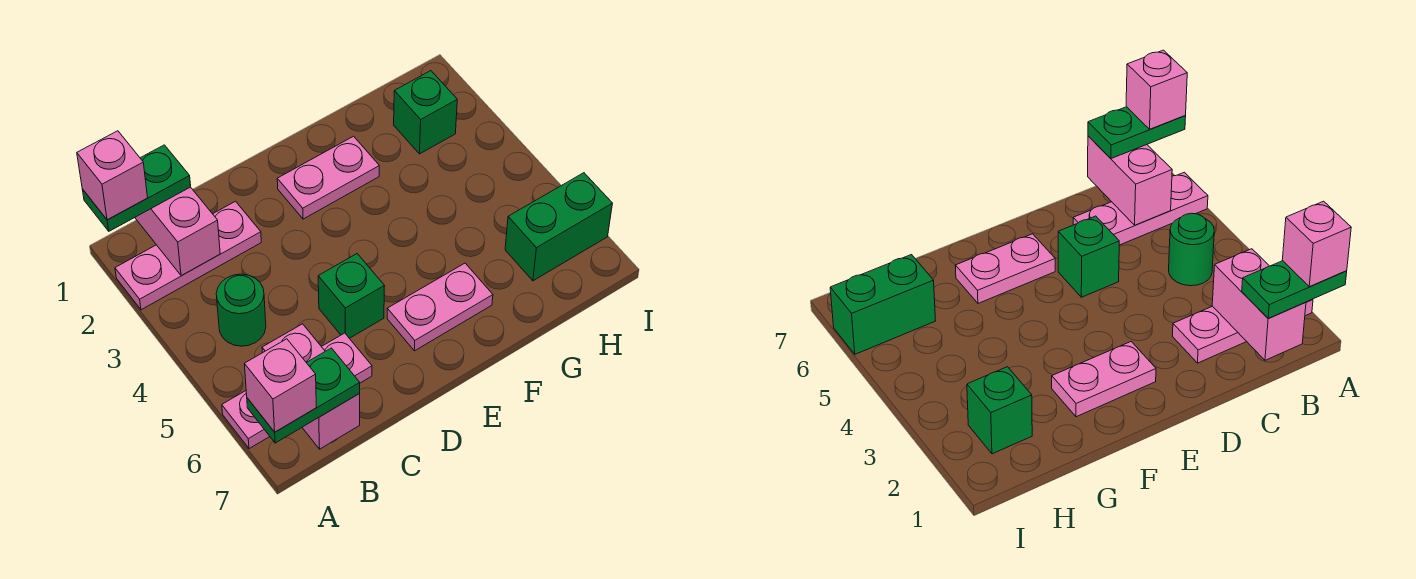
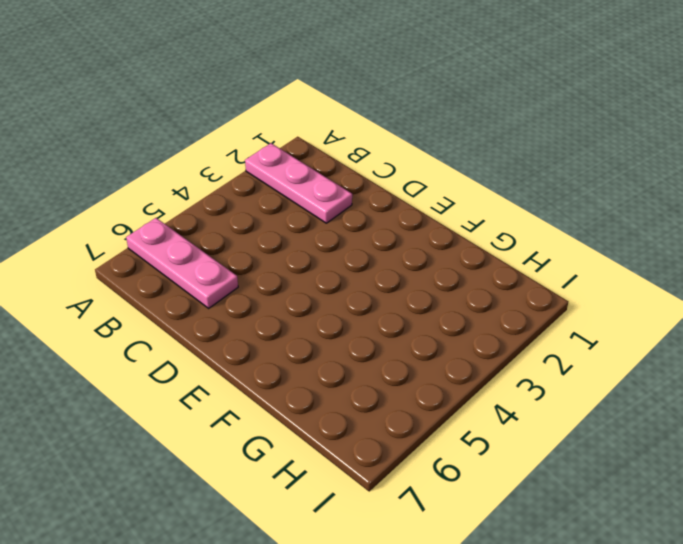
none -> green round brick B4 level 1
none -> green brick D5 level 1
none -> pink plate E2:F2 level 1

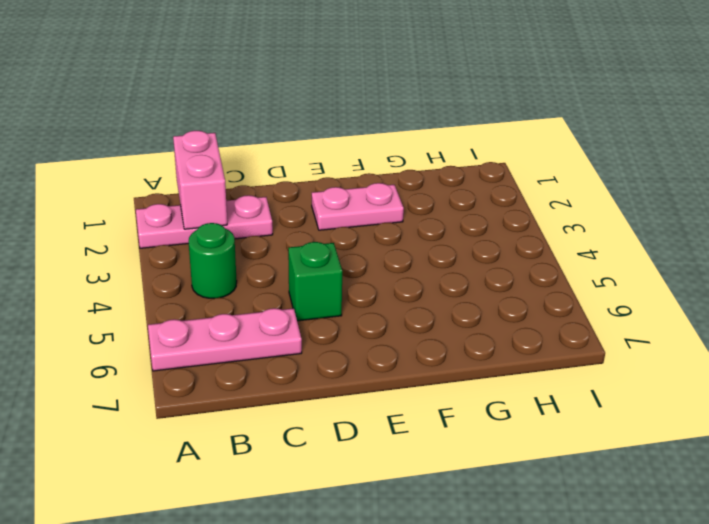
none -> pink plate E6:F6 level 1
none -> green brick H2 level 1
none -> green brick H6:I6 level 1

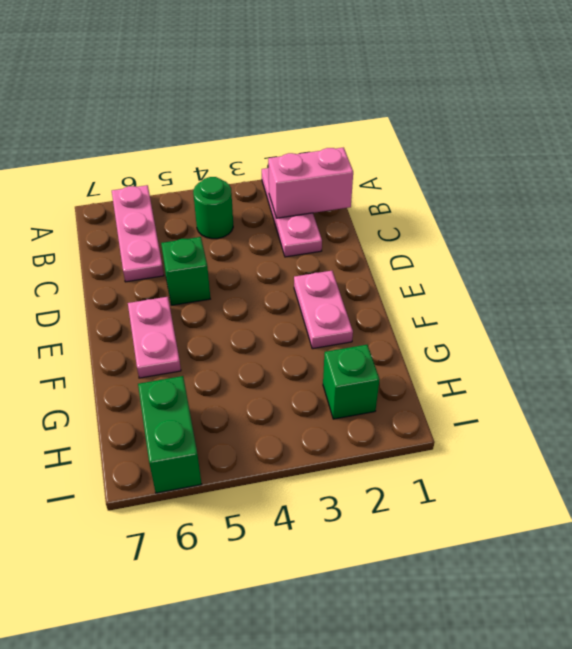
none -> pink brick B6:B7 level 2
none -> green plate A1:B1 level 3
none -> green plate A7:B7 level 3

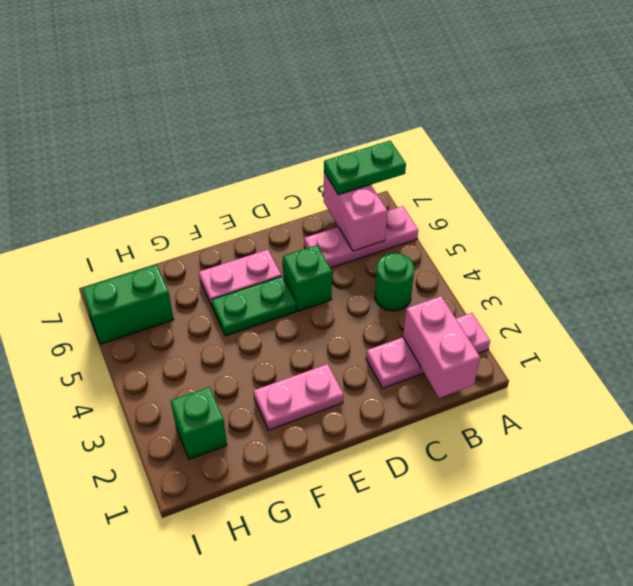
green plate E5:F5 level 1 -> green plate A1:B1 level 3
none -> pink brick A1 level 4
none -> pink brick A7 level 4

